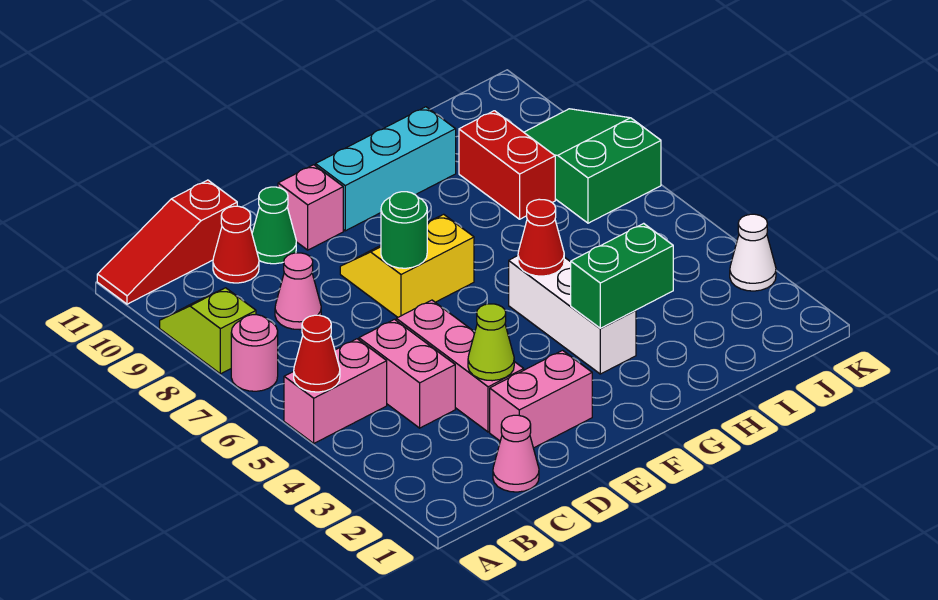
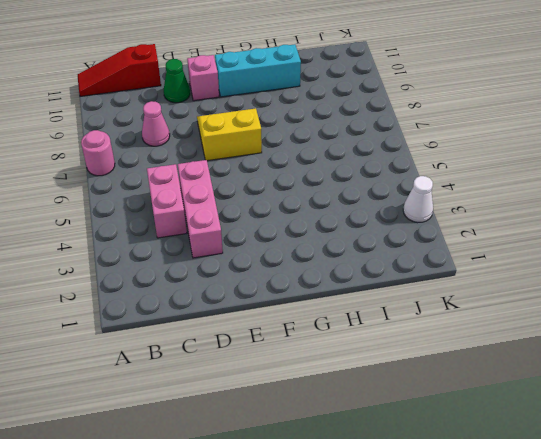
none -> pink brick A5:B5 level 1
none -> lime slope A8:A9 level 1 top 8
none -> pink cone C1 level 1

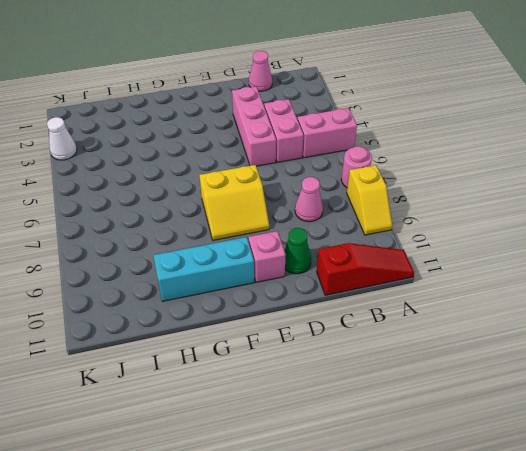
yellow slope A8:A9 level 1 top 8 -> lime slope A8:A9 level 1 top 8
none -> red cone C10 level 1
none -> pink brick D2:E2 level 1
none -> white brick G3:G5 level 1

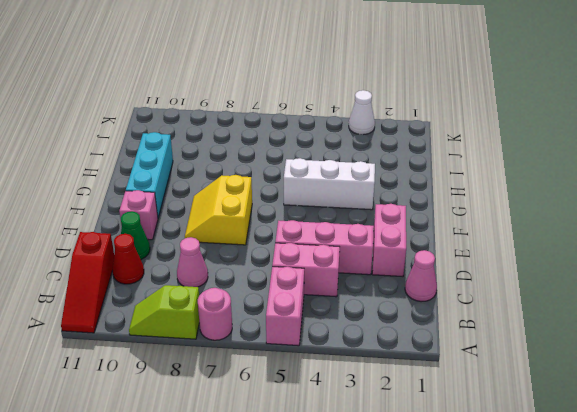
none -> red brick I8:I9 level 1
none -> green slope J7:K9 level 1 top 7
none -> red cone A5 level 2

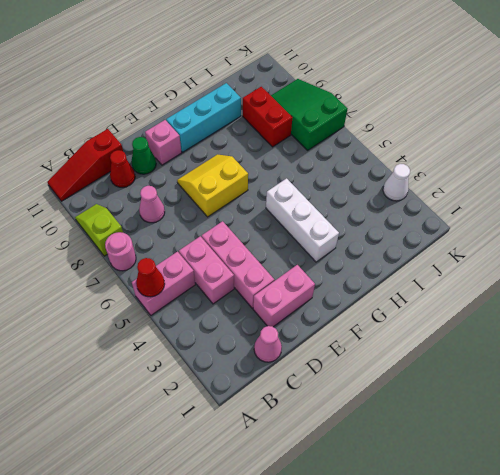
none -> lime cone D3 level 2
none -> green round brick E7 level 2
none -> green brick G3:H3 level 2

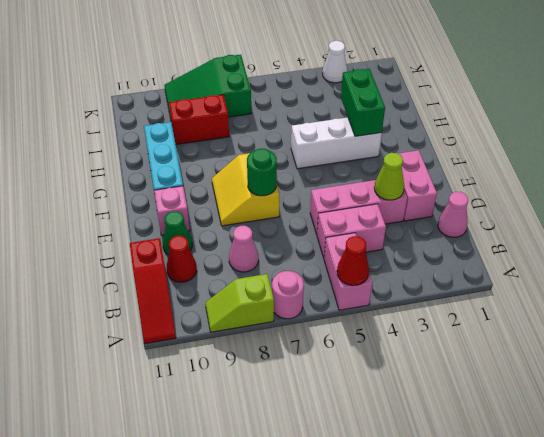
none -> red cone G5 level 2

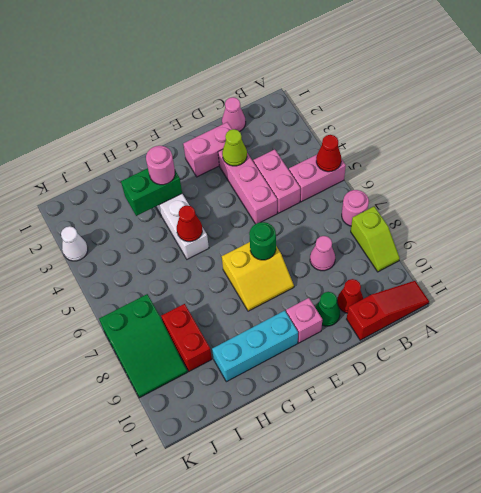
pink round brick G3 level 3 -> none

